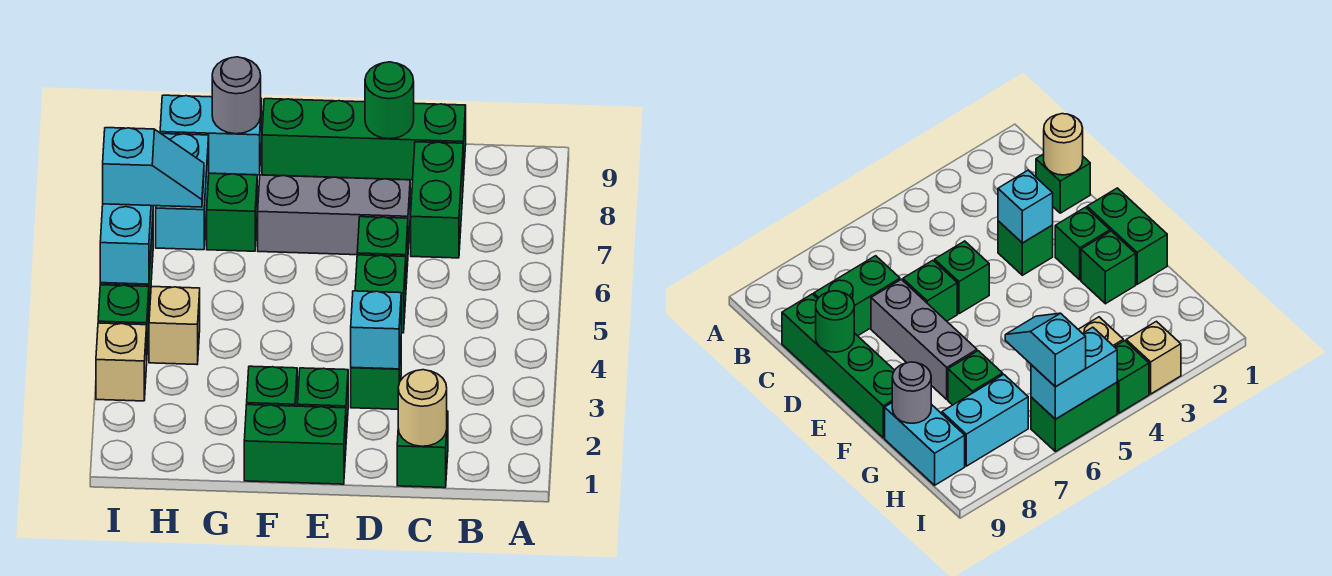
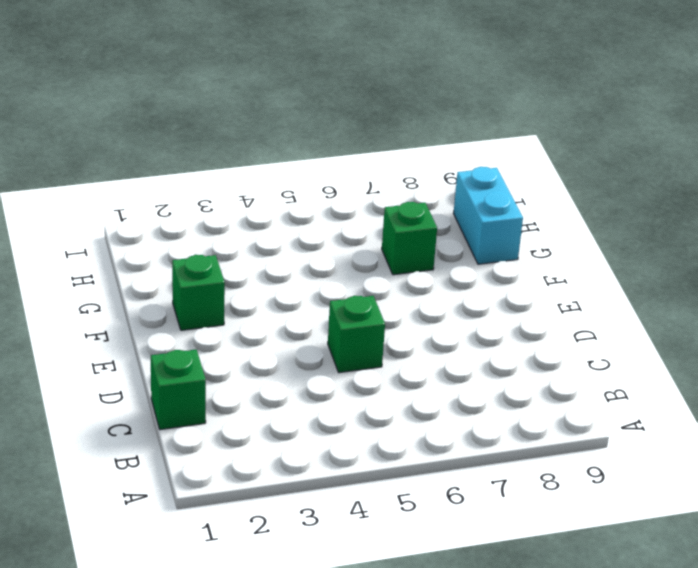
none -> green brick C7:C8 level 1
none -> green brick C9:F9 level 1
none -> green brick D3 level 1

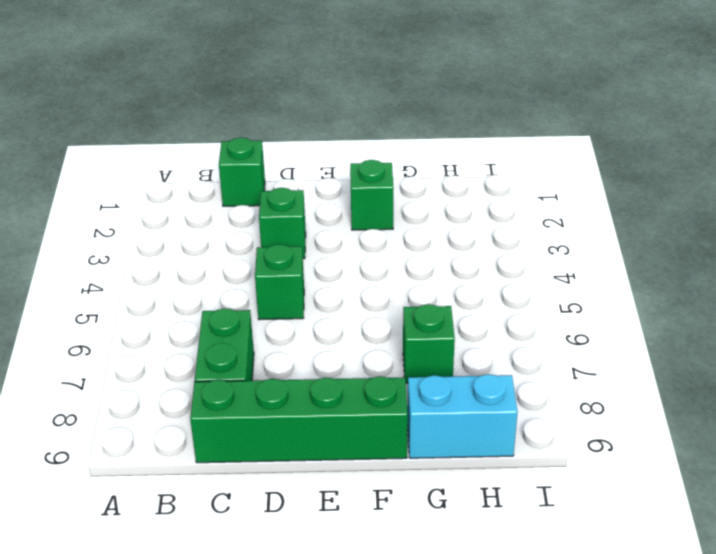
none -> green brick D6 level 1
none -> grey brick D7:F7 level 1
none -> green brick E1:F1 level 1

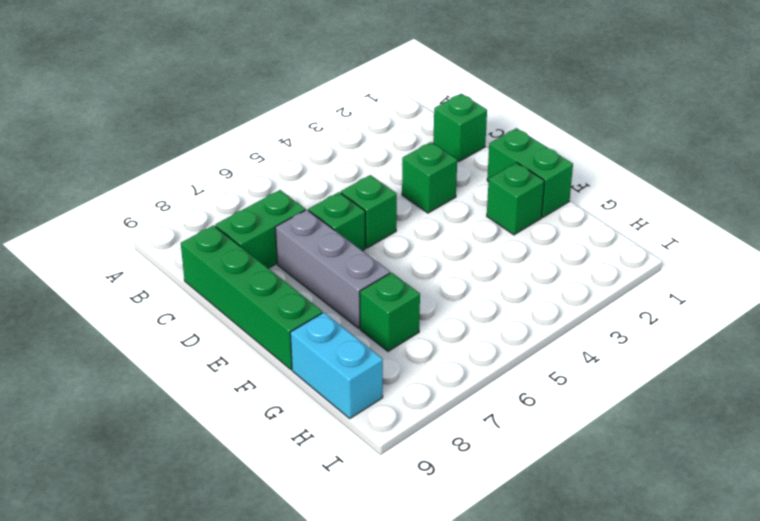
none -> green brick E2 level 1
none -> tan brick H4 level 1
none -> cyan brick H7:H8 level 1

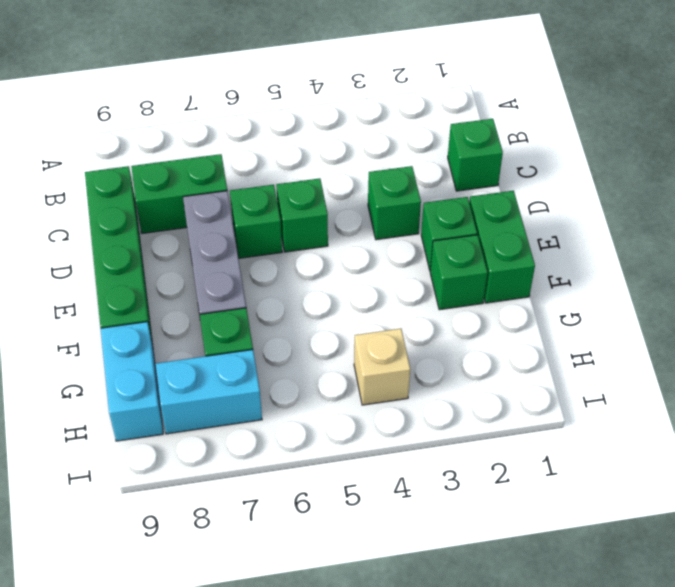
none -> tan brick I3 level 1
none -> green brick I4 level 1
none -> green brick I5:I6 level 1

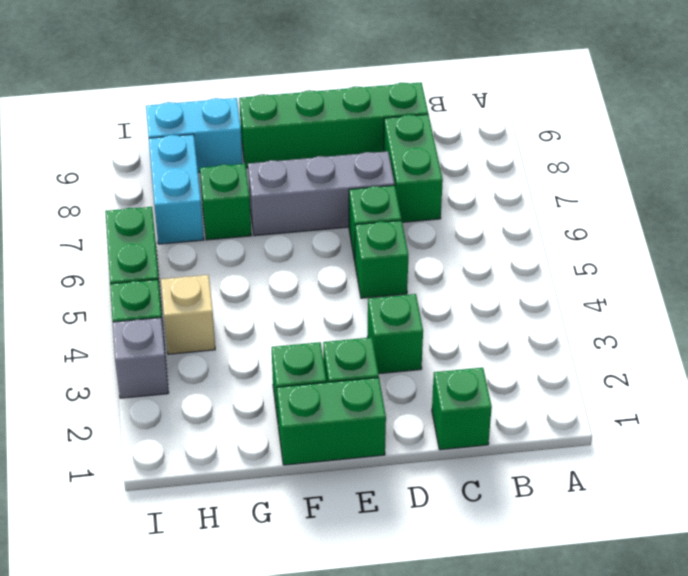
grey brick I3 level 1 -> tan brick I3 level 1
none -> tan round brick C1 level 2
none -> cyan brick D3 level 2
none -> green round brick D9 level 2

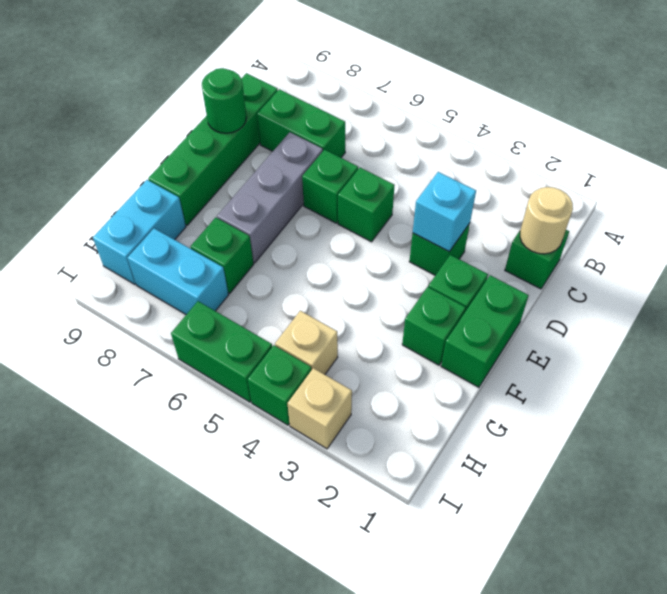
none -> grey round brick G9 level 2
none -> cyan brick I5:I6 level 2
none -> cyan slope H6:I6 level 3 top I

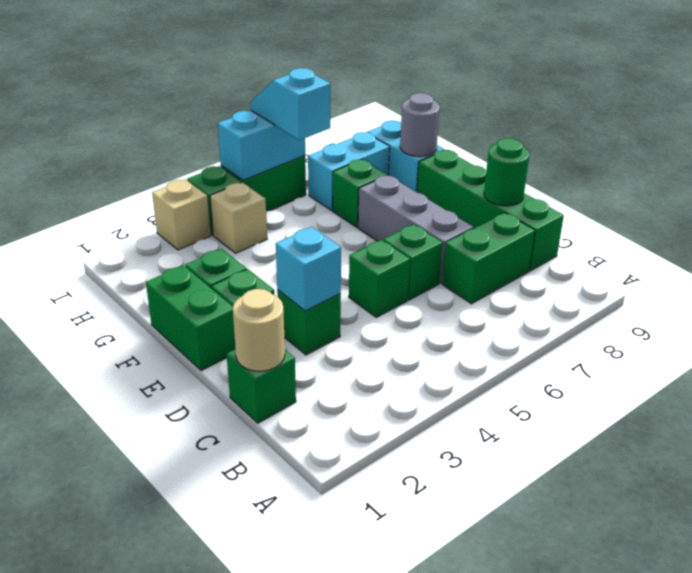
cyan slope H6:I6 level 3 top H -> cyan slope H6:I6 level 3 top I

